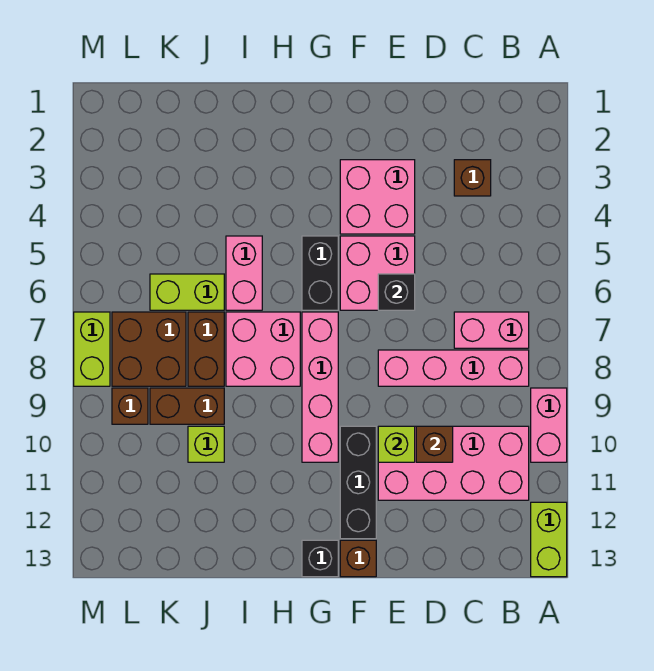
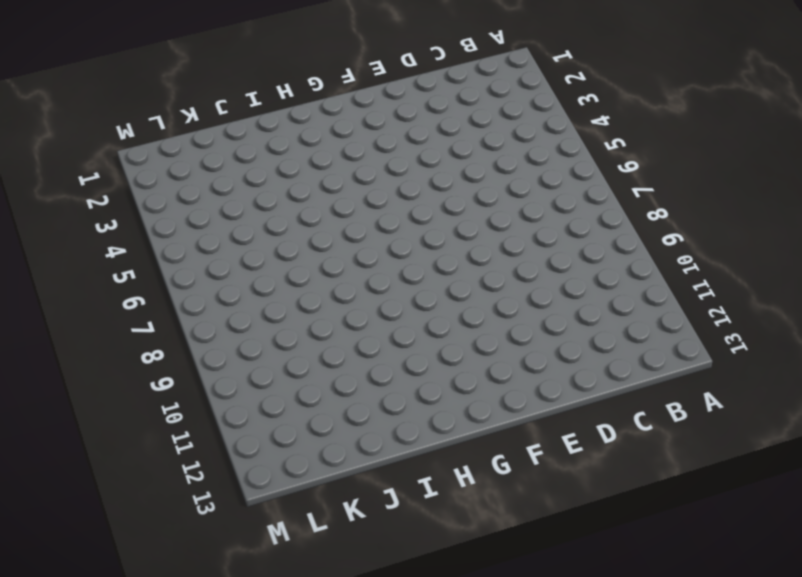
none -> pink brick A9:A10 level 1
none -> lime brick A12:A13 level 1
none -> pink brick B7:C7 level 1

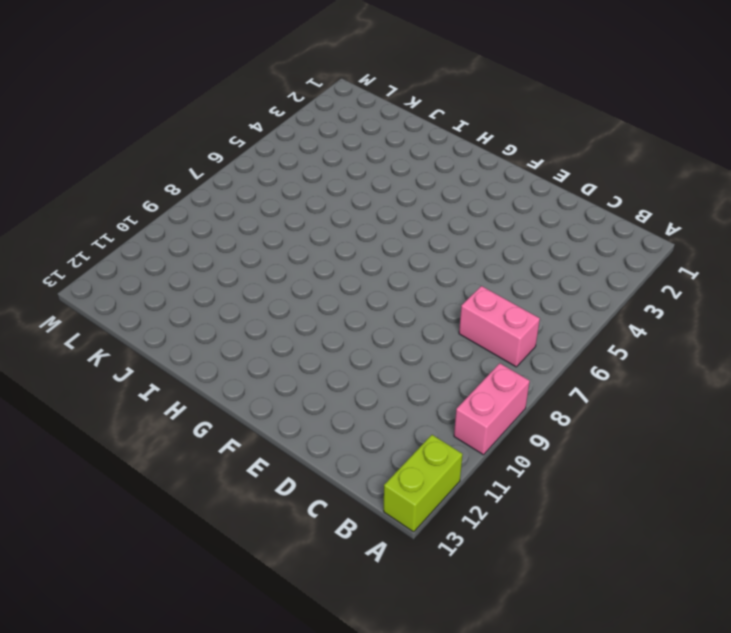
none -> pink brick B8:E8 level 1
none -> pink brick B10:E11 level 1
none -> brown brick C3 level 1

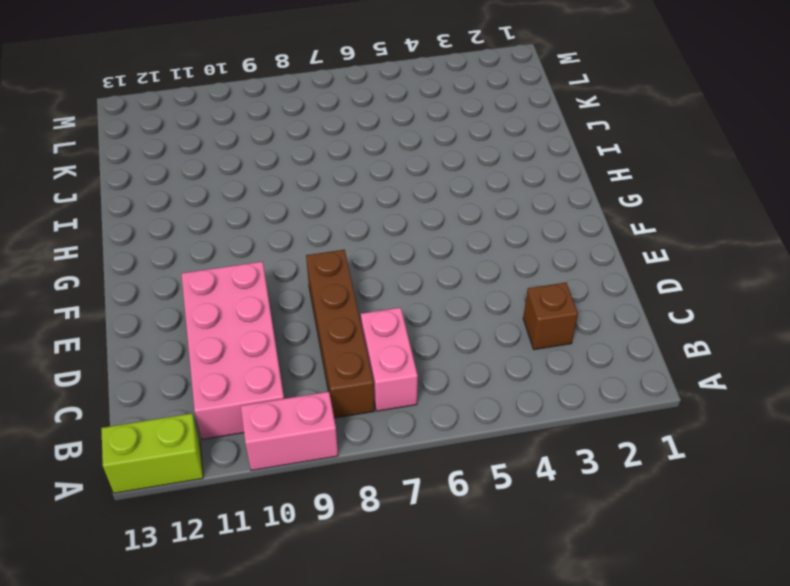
brown brick B8:E8 level 1 -> pink brick B8:E8 level 1
none -> pink brick E3:F4 level 1
none -> pink brick E5:F6 level 1
none -> black brick F10:F12 level 1

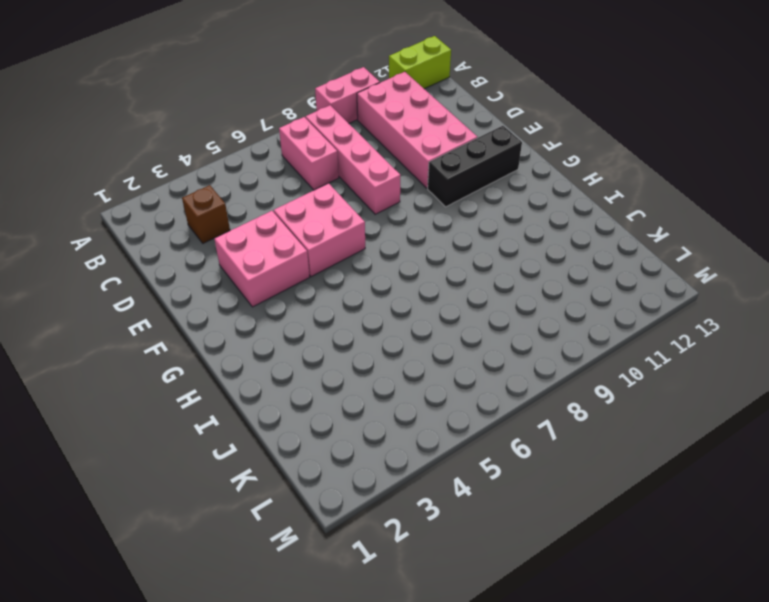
none -> brown brick F13 level 1
none -> black brick G5:G6 level 1
none -> pink brick G7:G10 level 1

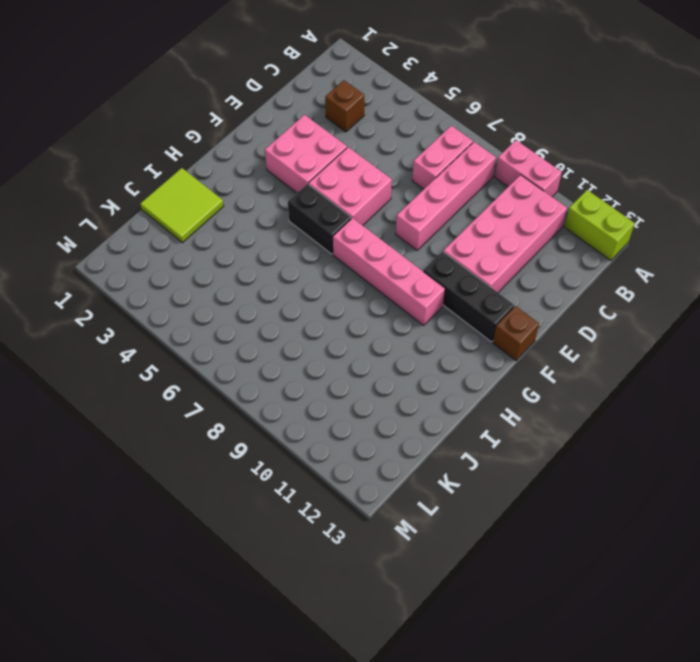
lime tile I1:J2 level 1 -> none
none -> black brick G13 level 1
none -> pink brick H7:I8 level 1
none -> pink brick I5:I6 level 1

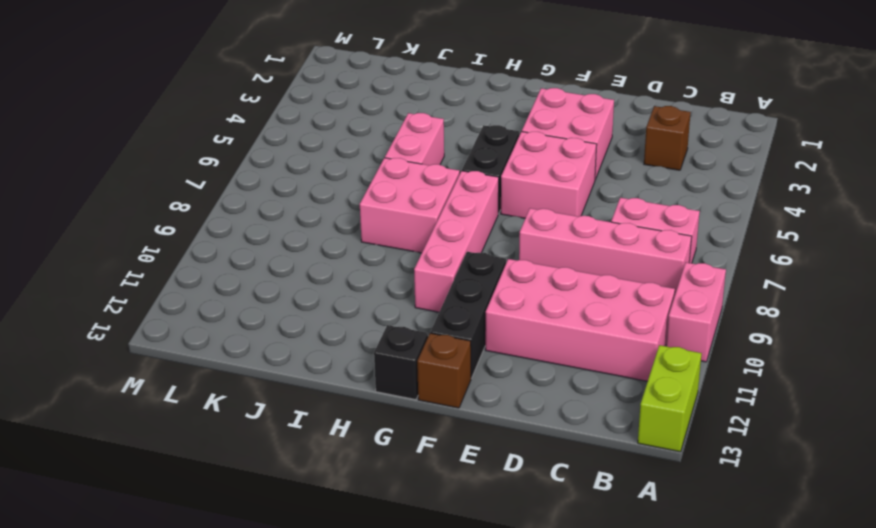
none -> lime brick J6:K6 level 1
none -> brown brick J7:J8 level 1
none -> brown brick J9:K9 level 1

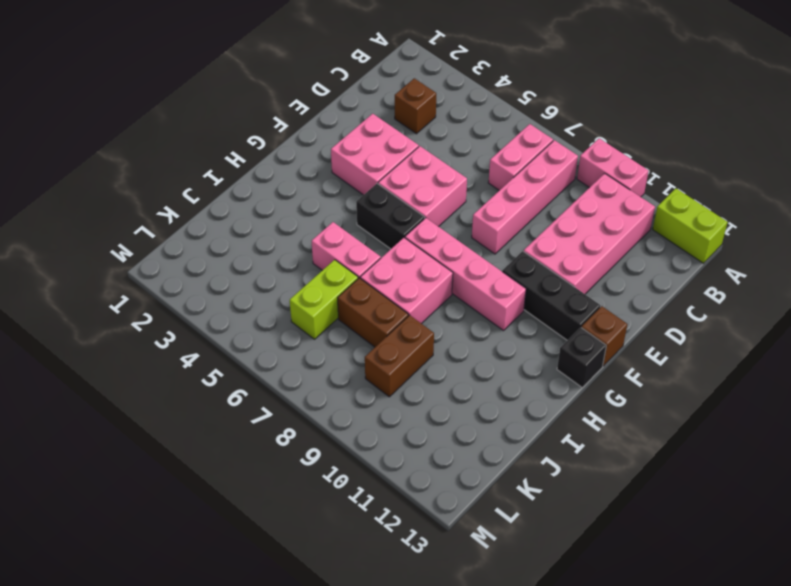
none -> lime brick J10 level 1
none -> brown brick K7:L8 level 1
none -> brown brick L9 level 1

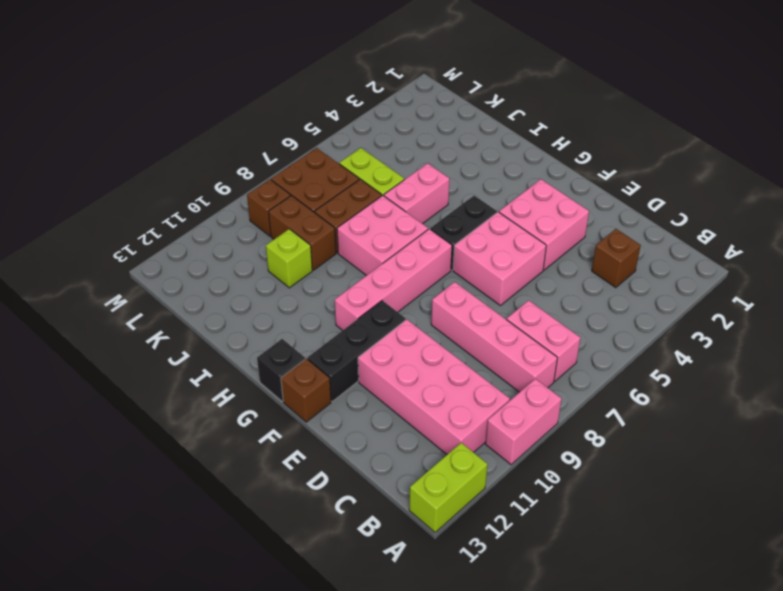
none -> lime brick M7:M8 level 1
none -> brown brick D10 level 2
none -> black brick E6 level 2

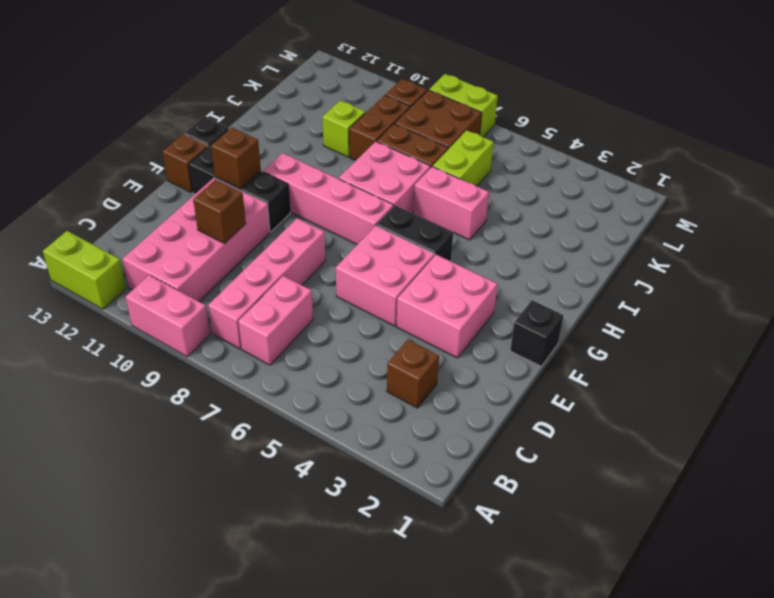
black brick F1 level 1 -> black brick E6 level 2
brown brick F11 level 2 -> none
none -> lime brick E10 level 2

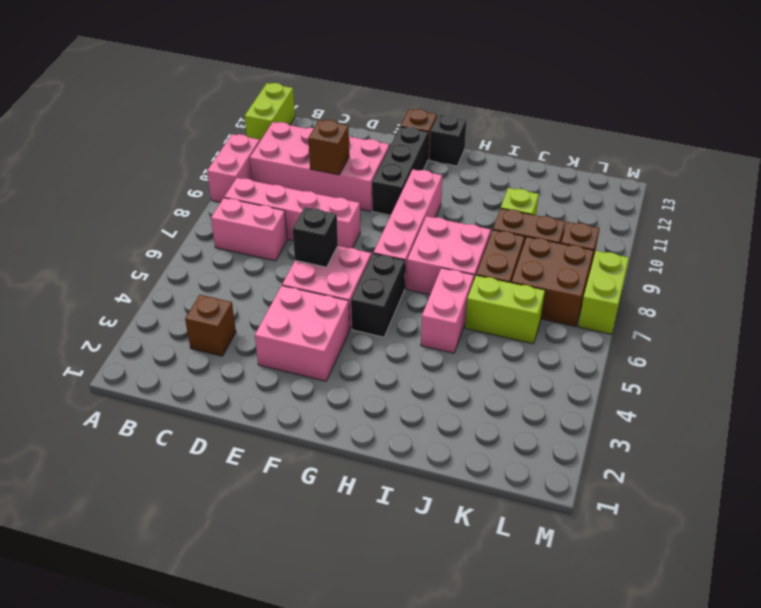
none -> lime brick E10 level 2

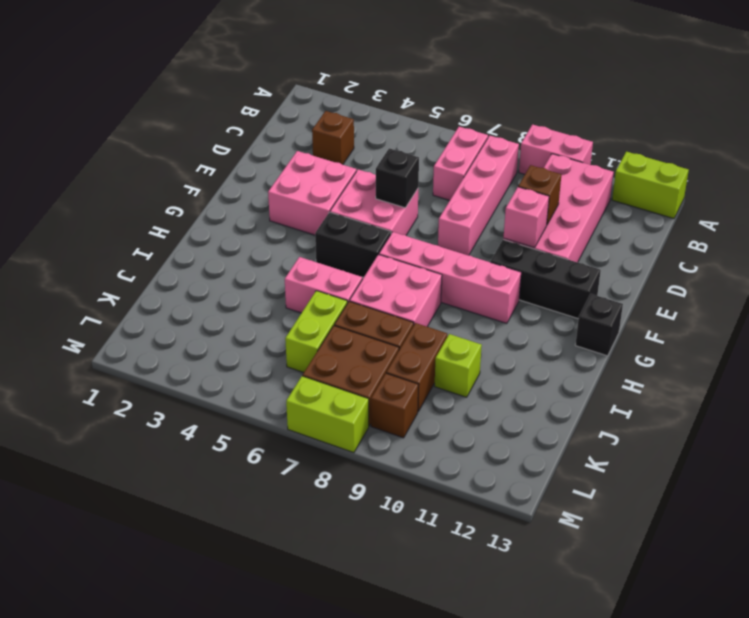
pink brick E10 level 2 -> lime brick E10 level 2
none -> brown brick F13 level 1

